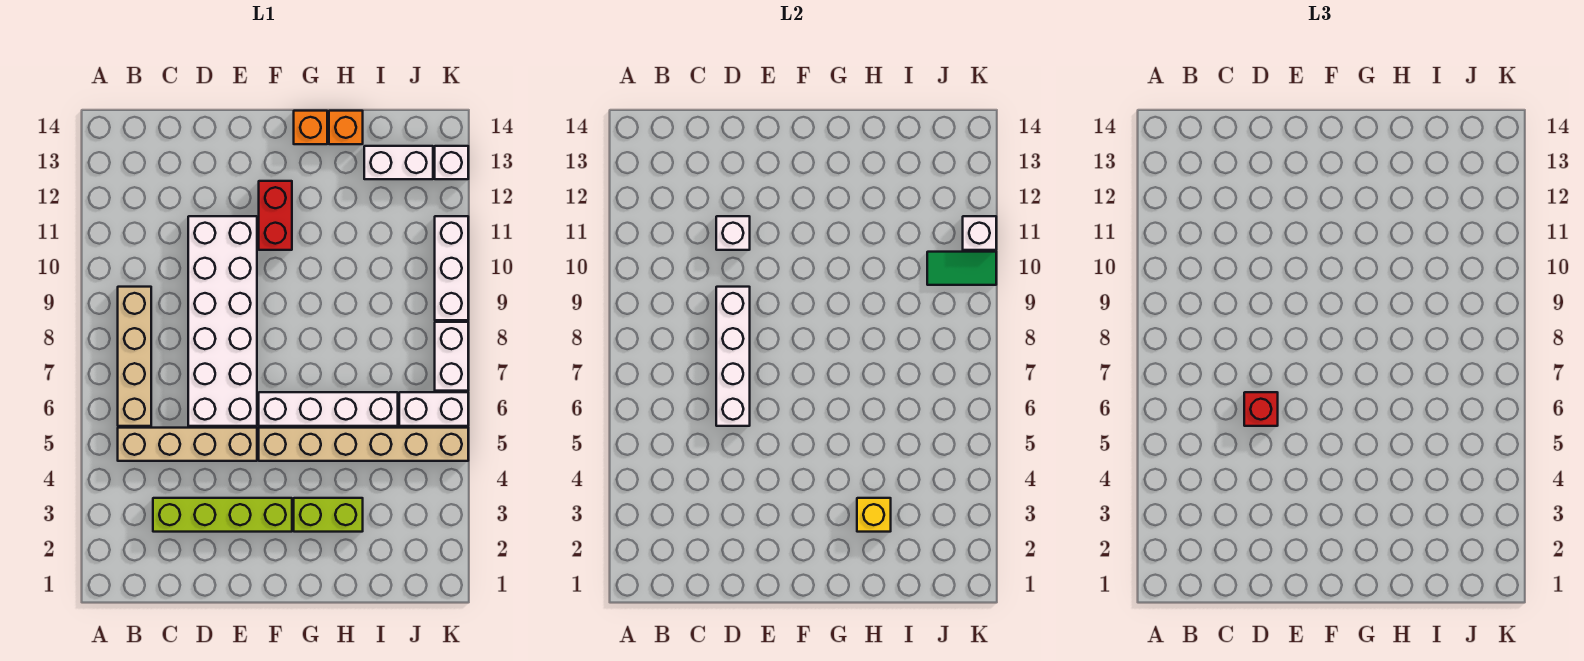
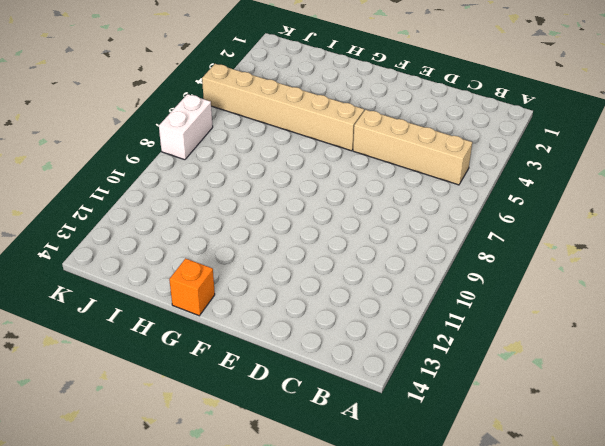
none -> tan brick B6:B9 level 1
none -> lime brick C3:F3 level 1
none -> white brick D6:E11 level 1

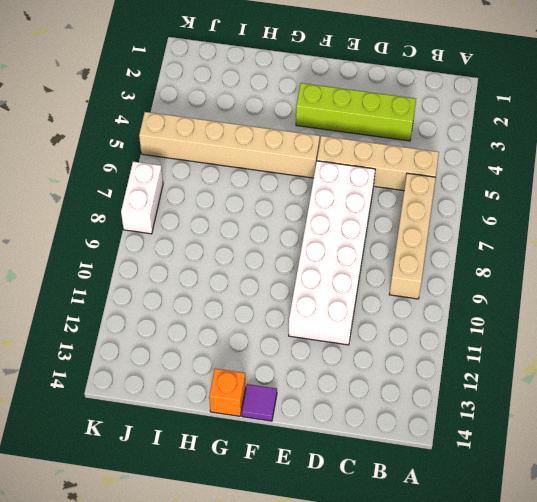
purple tile F14 level 1 -> none
none -> white brick F6:I6 level 1
none -> red brick F11:F12 level 1
none -> lime brick G3:H3 level 1

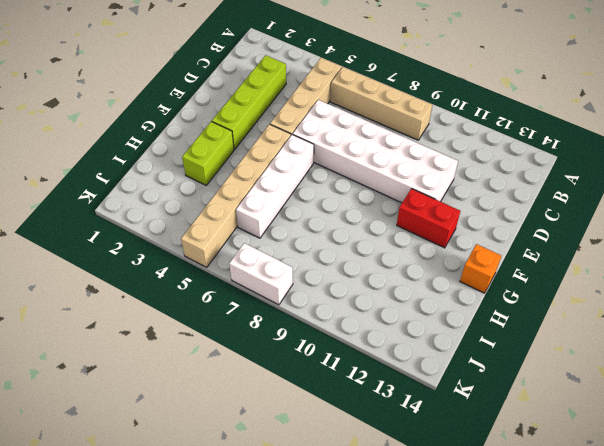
none -> orange brick H14 level 1
none -> white brick I13:J13 level 1
none -> white brick J6:K6 level 1

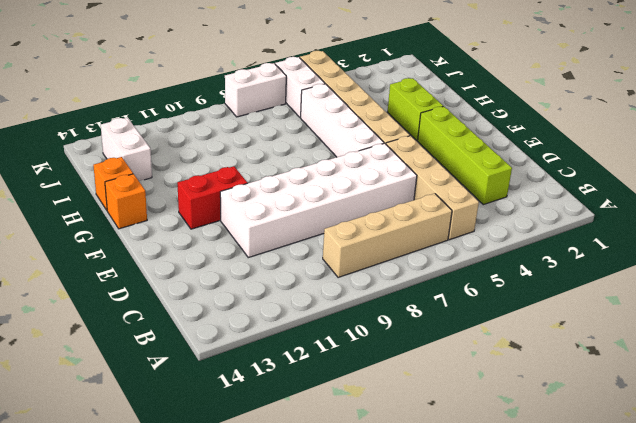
none -> white brick K9:K11 level 1
none -> white brick K13 level 1
none -> white brick D6:D9 level 2

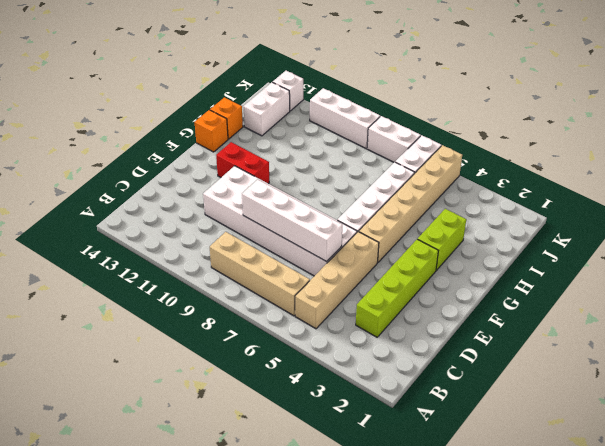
none -> white brick D11 level 2
none -> yellow brick H3 level 2
none -> green tile J10:K10 level 2

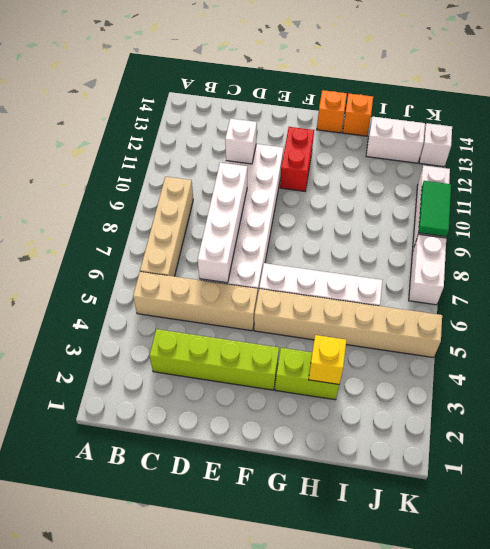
green tile K9:K10 level 2 -> green tile J10:K10 level 2
none -> white brick J6:K6 level 1
none -> white brick K11 level 2
none -> red brick D6 level 3

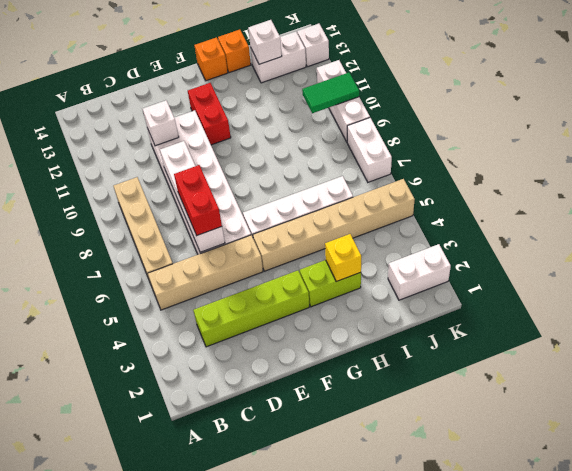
red brick D6:D7 level 3 -> red brick D6 level 3
white brick I13 level 2 -> white brick K11 level 2
white brick J2:K2 level 1 -> white brick J6:K6 level 1

